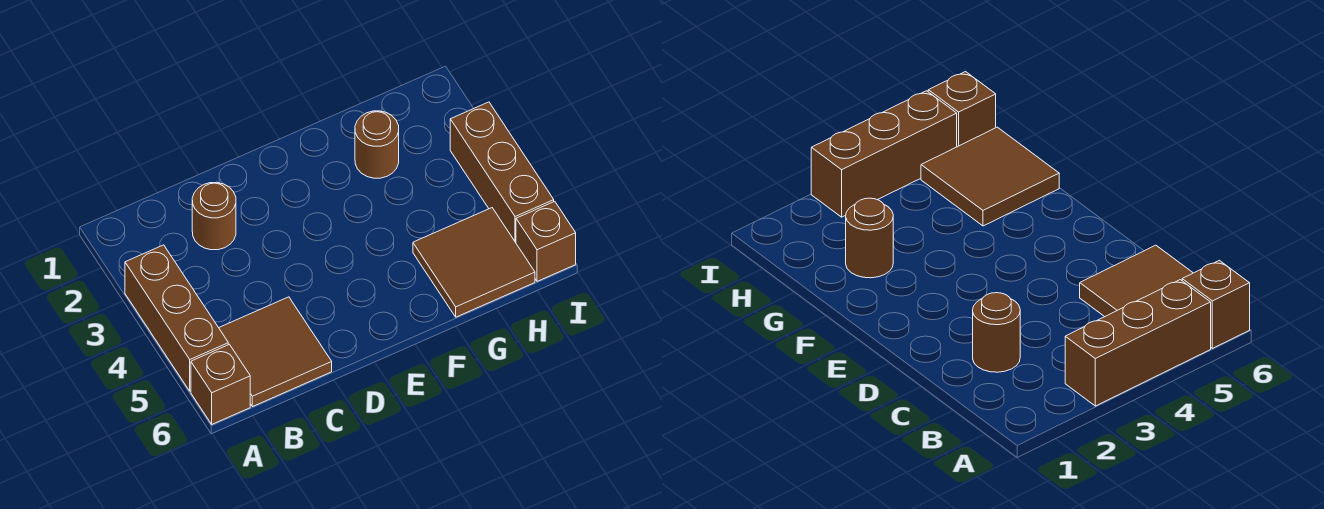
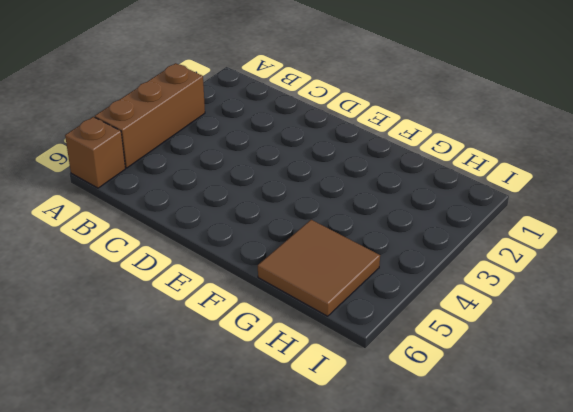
none -> brown tile B5:C6 level 1
none -> brown round brick C2 level 1

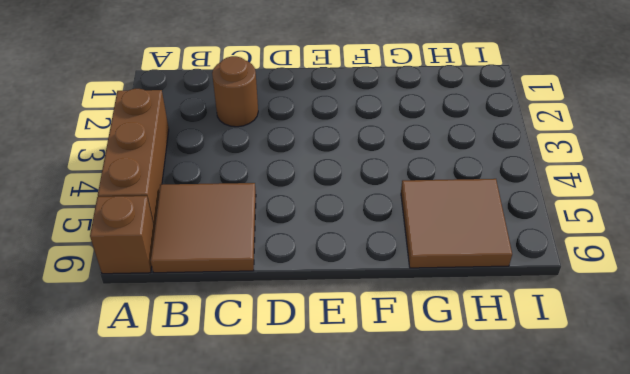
none -> brown round brick G2 level 1
none -> brown brick I3:I5 level 1

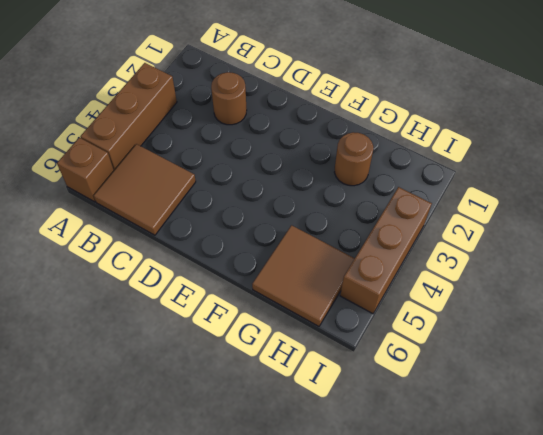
none -> brown brick I6 level 1

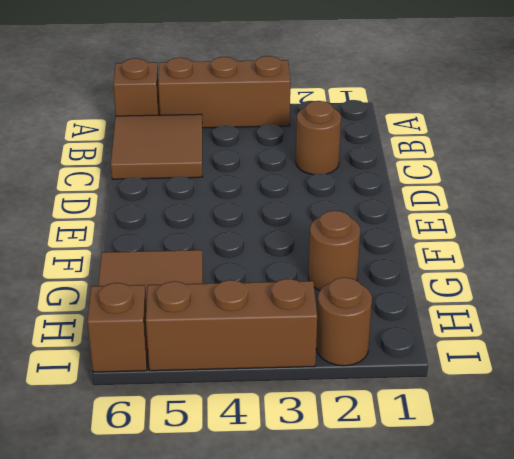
brown round brick I2 level 1 -> none

